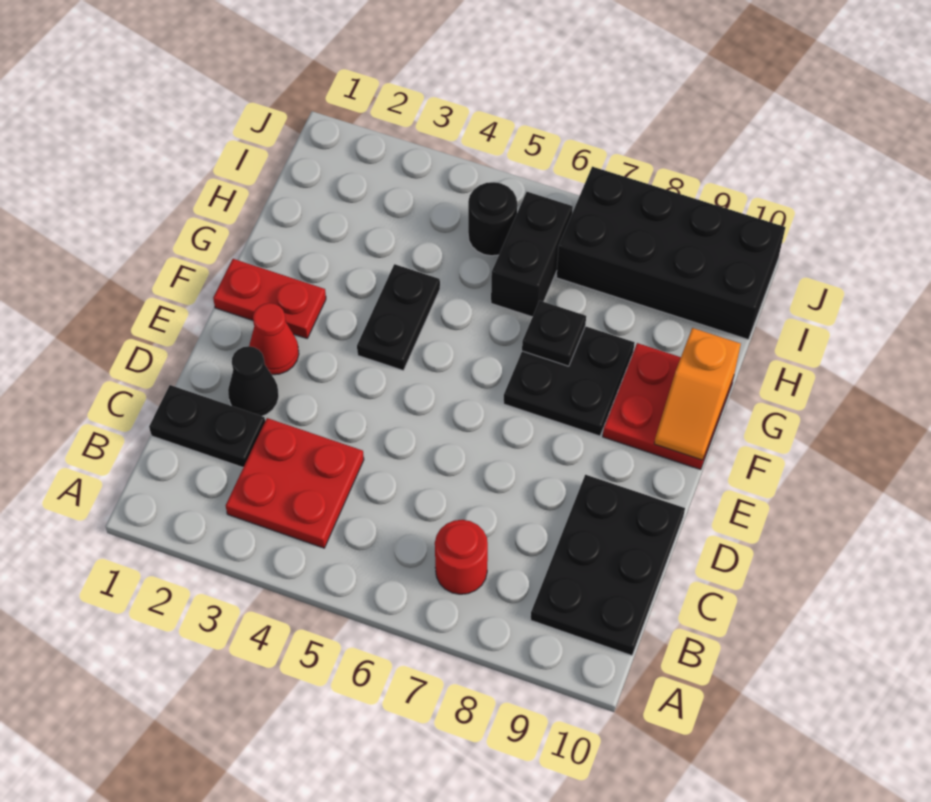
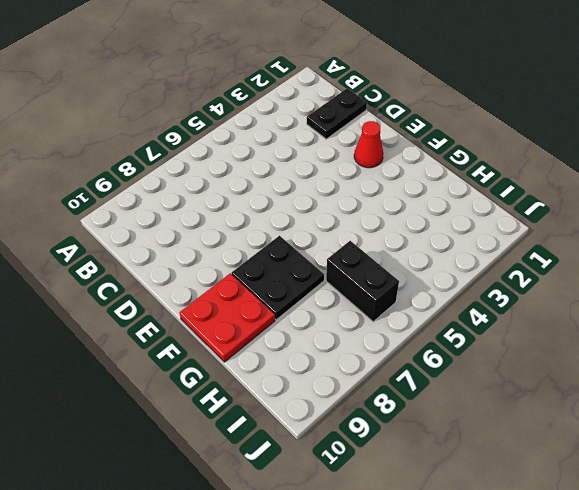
none -> red plate B3:C4 level 1
none -> red round brick B7 level 1
none -> black plate B9:D10 level 1

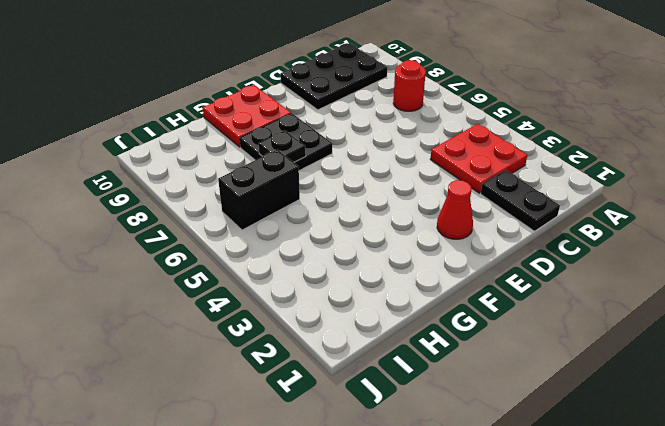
none -> black cone D2 level 1
none -> red plate F1:F2 level 1
none -> black plate F4:G4 level 1

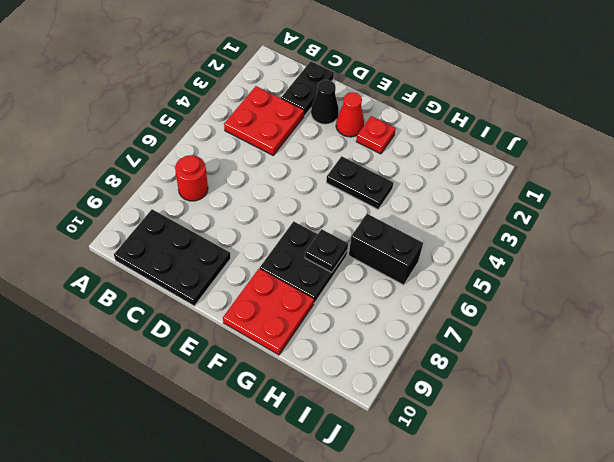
red plate F2 level 1 -> red plate F1:F2 level 1
none -> black round brick I5 level 1
none -> black brick I7:J10 level 1
none -> orange slope F10:G10 level 2 top G

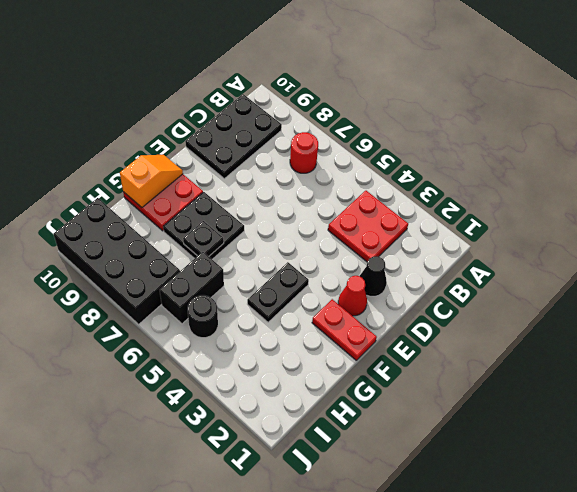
none -> black plate C1:C2 level 1

